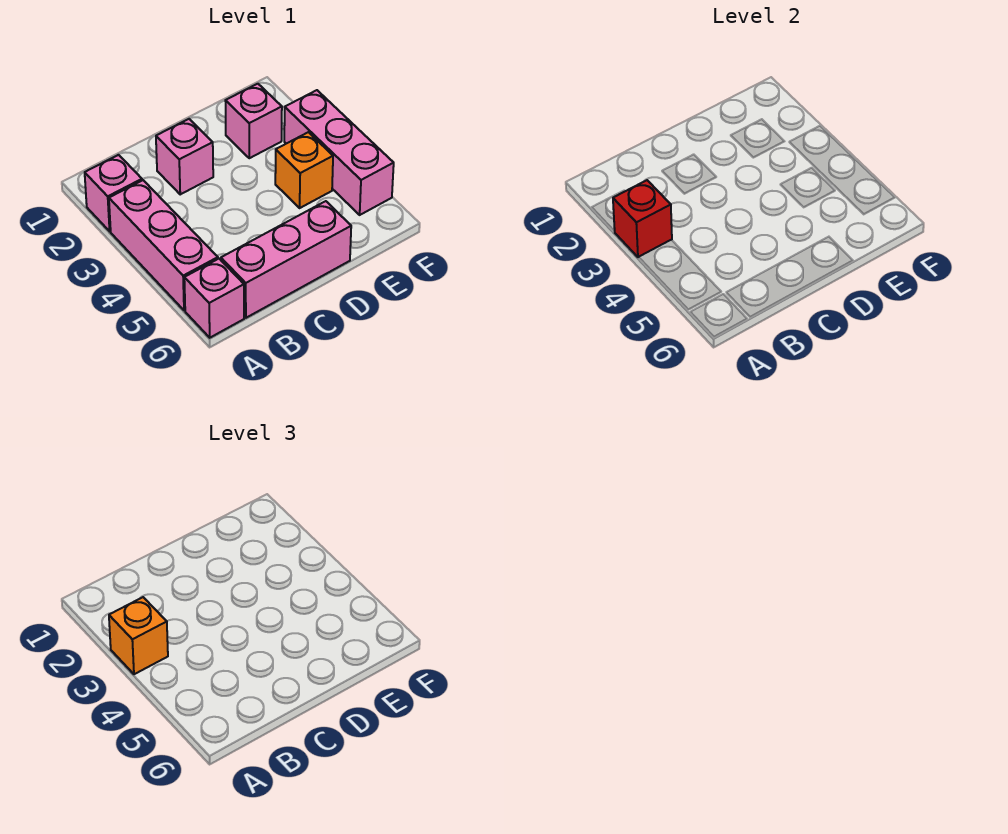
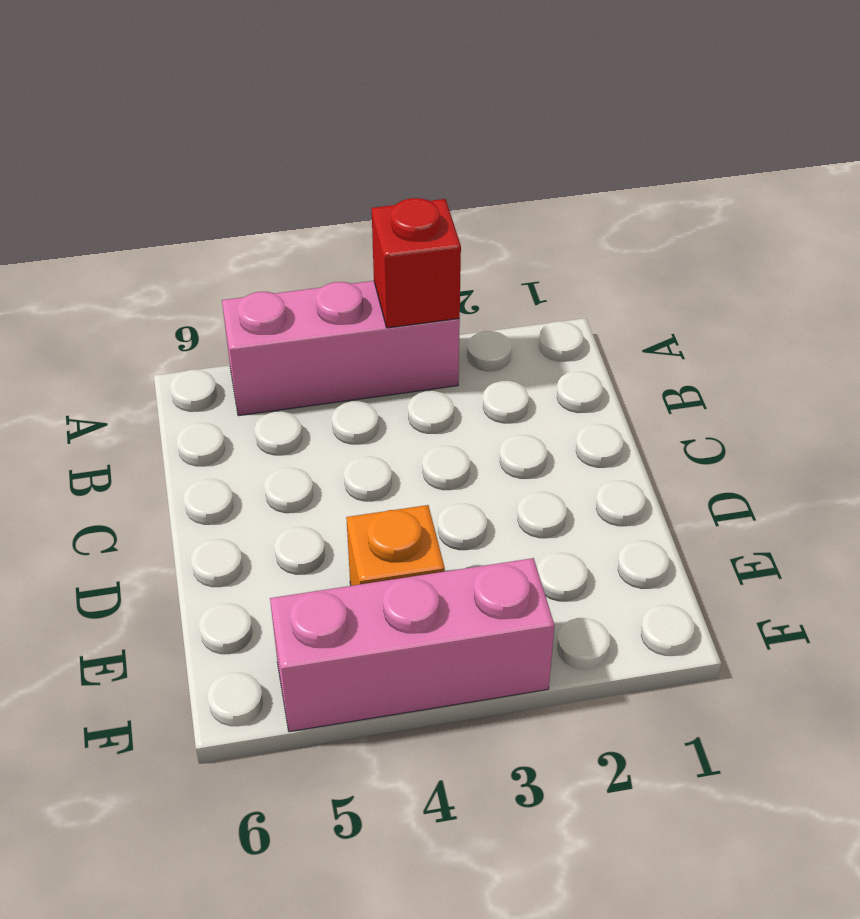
none -> pink brick A2 level 1
none -> pink brick A6 level 1

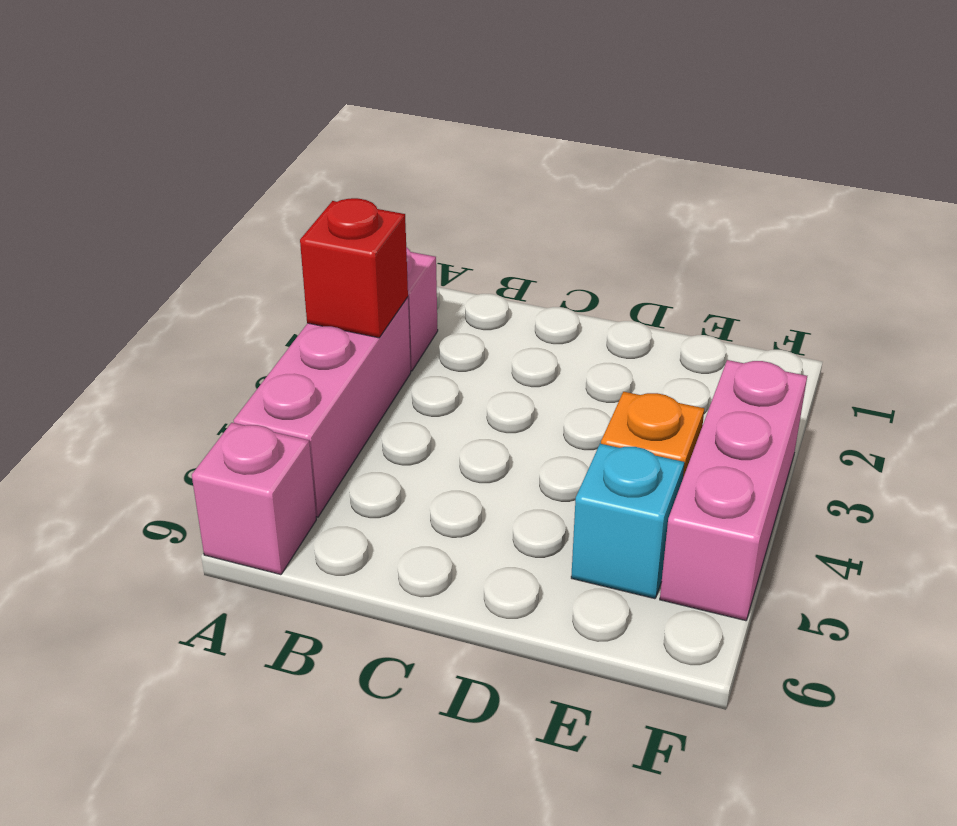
cyan brick E5 level 1 -> none
none -> pink brick B6:D6 level 1
none -> pink brick C2 level 1

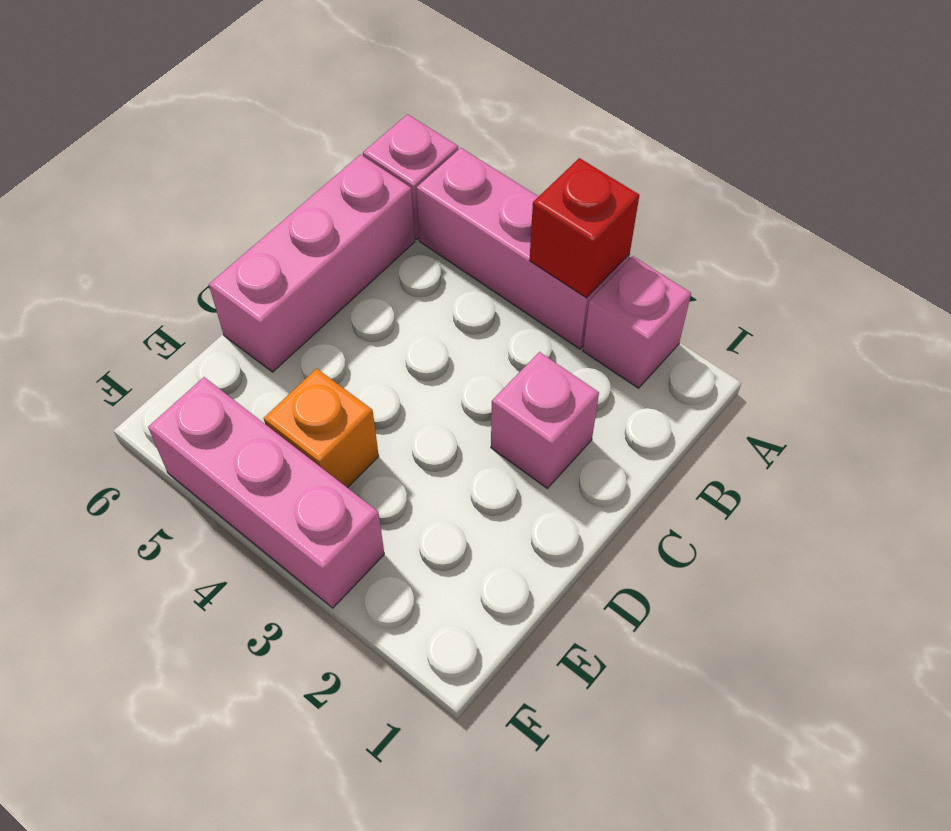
none -> pink brick E2 level 1
none -> orange brick A3 level 3

